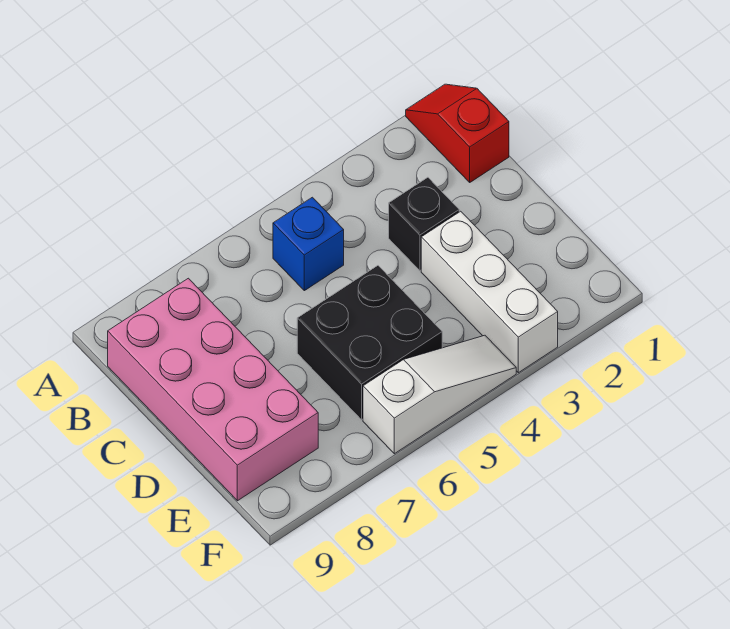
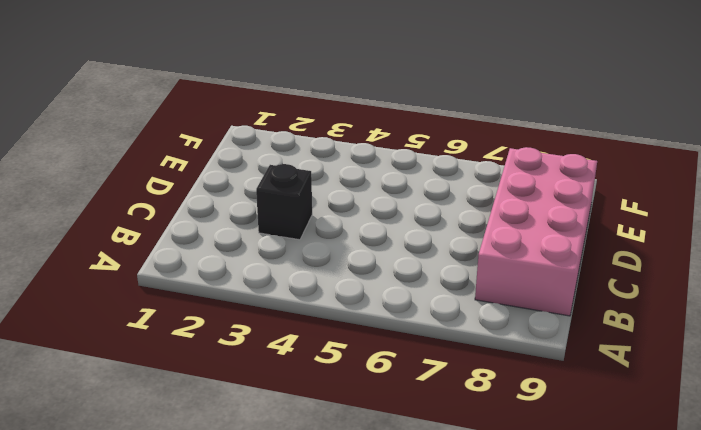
none -> red slope A1:B1 level 1 top B
none -> blue brick B5 level 1

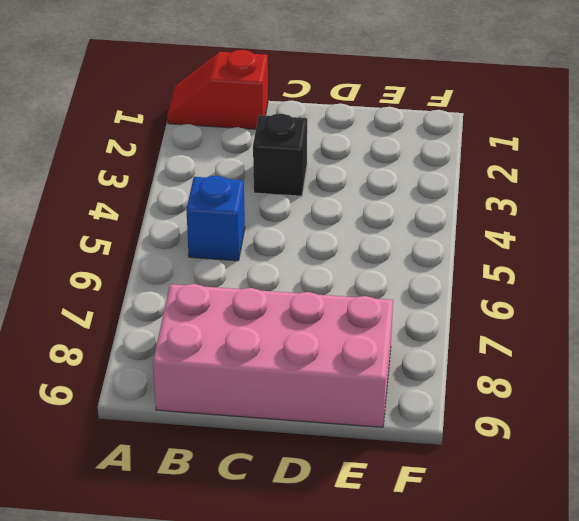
none -> white brick D3:F3 level 1
none -> black brick D5:E6 level 1

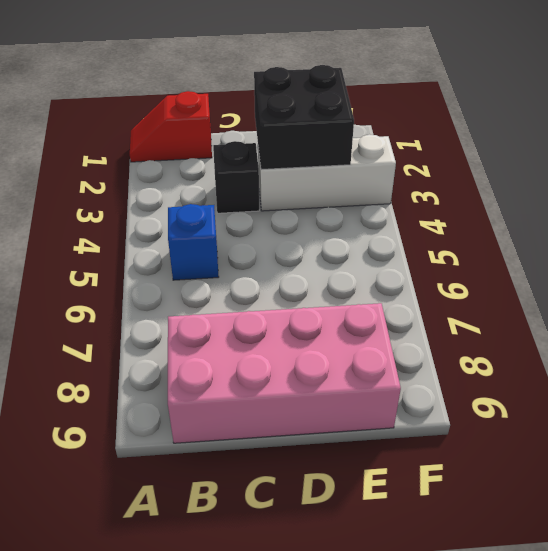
black brick D2:E3 level 2 -> black brick D5:E6 level 1
none -> white slope F4:F6 level 1 top 6

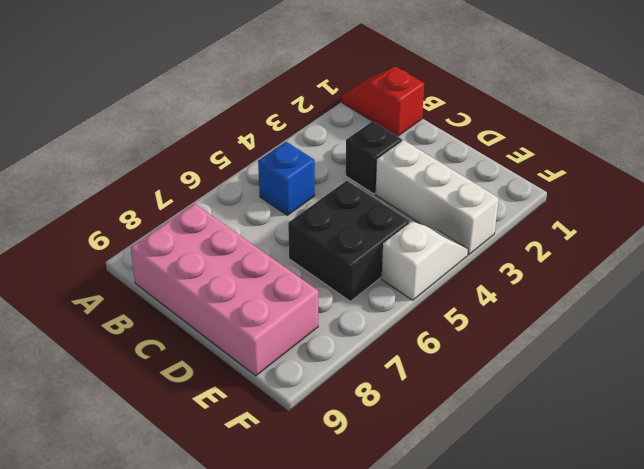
white slope F4:F5 level 1 top 5 -> white slope F4:F6 level 1 top 6

